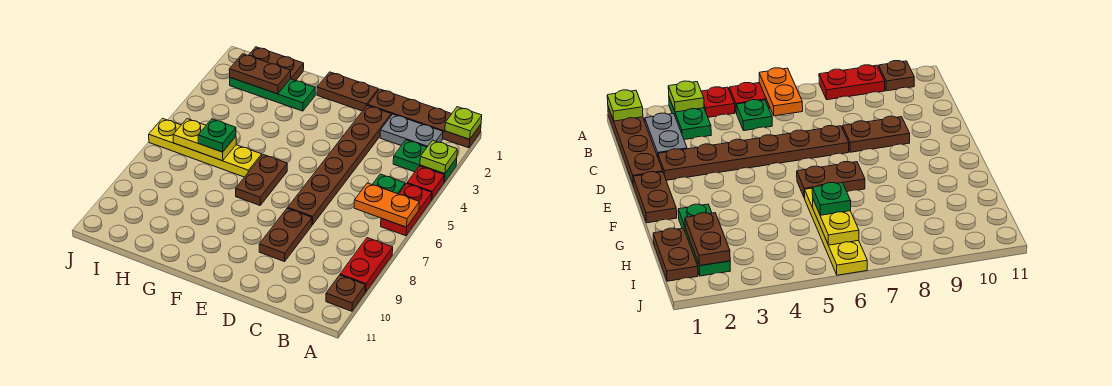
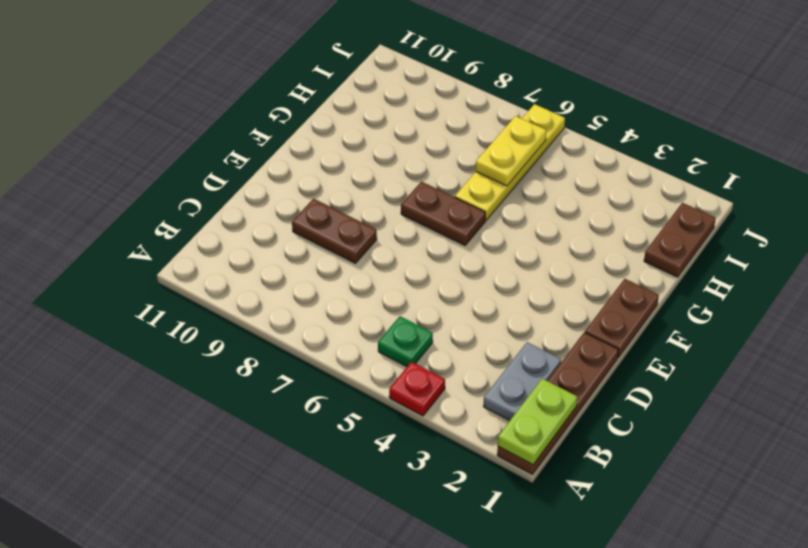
lime plate A1:B1 level 2 -> lime plate A1 level 2
none -> green plate A3:B3 level 1
none -> red plate A5:A6 level 1
none -> red plate A8:A9 level 1

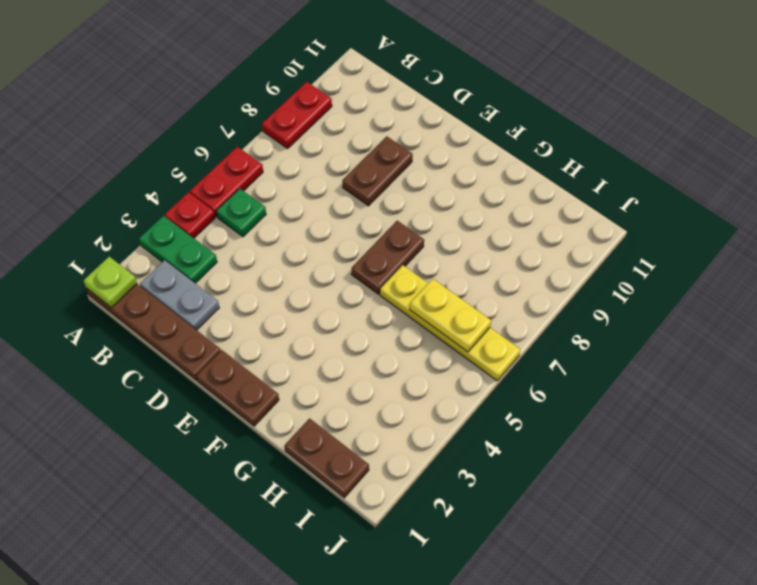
none -> brown plate A10 level 1
none -> brown plate D2:D7 level 1
none -> green plate G2:I2 level 1

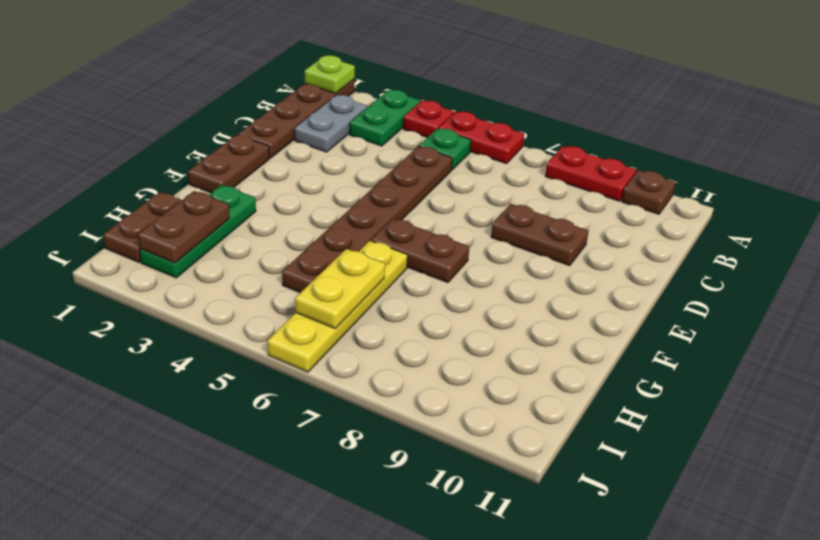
brown plate C5:H5 level 1 -> brown plate D2:D7 level 1
none -> lime plate A3 level 2
none -> orange plate A6:B6 level 2
none -> green plate H6 level 3

